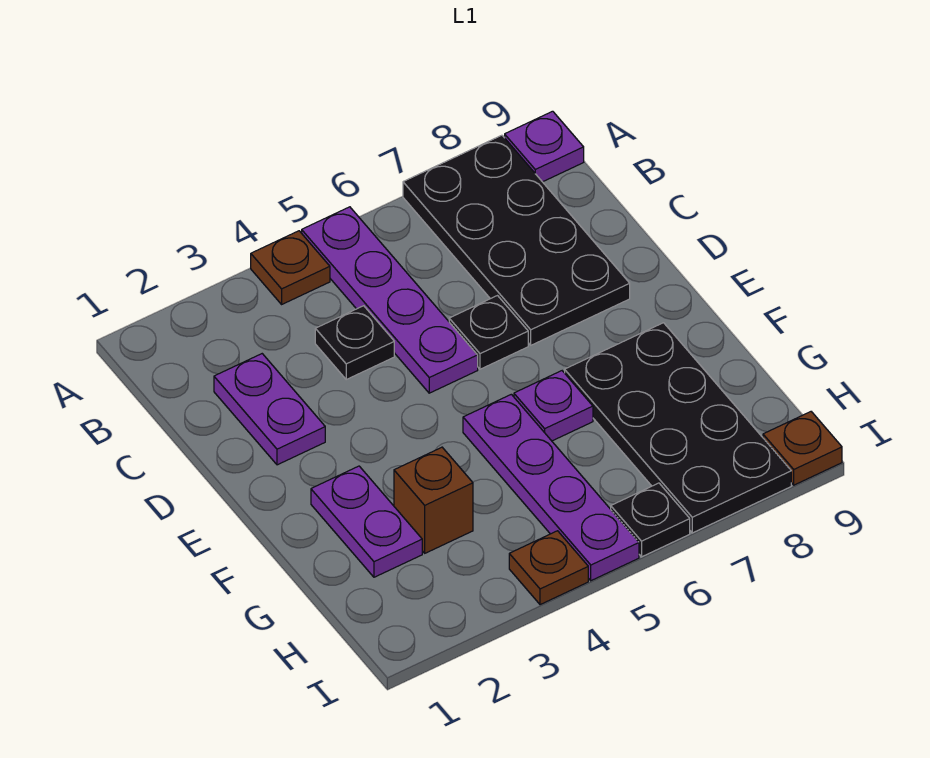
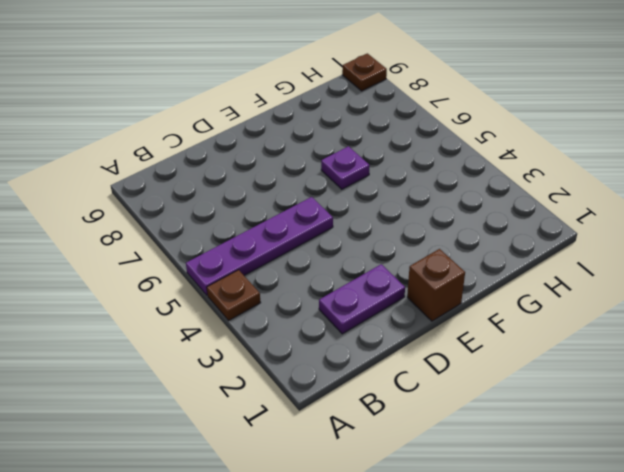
brown brick E1 level 1 -> brown brick G3 level 1
none -> black plate A7:D8 level 1
none -> purple plate A9 level 1
none -> black plate C4 level 1

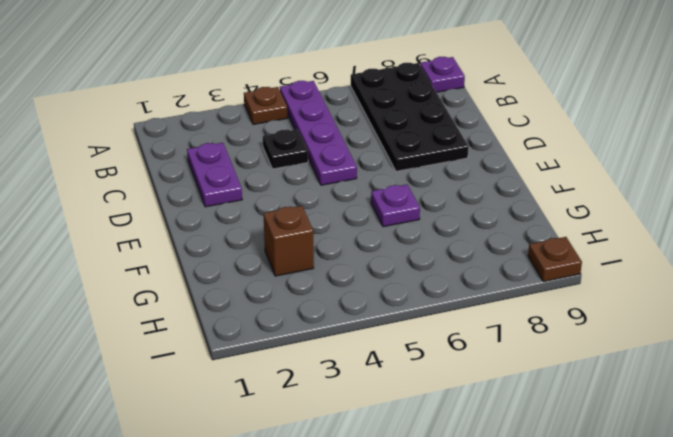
none -> black plate D6 level 1
none -> purple plate F2:G2 level 1
none -> purple plate F5:I5 level 1

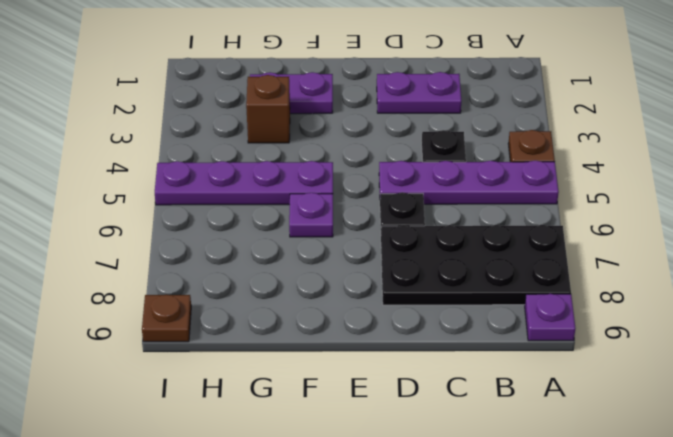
none -> black plate F7:I8 level 1
none -> brown plate I4 level 1
none -> black plate I6 level 1

